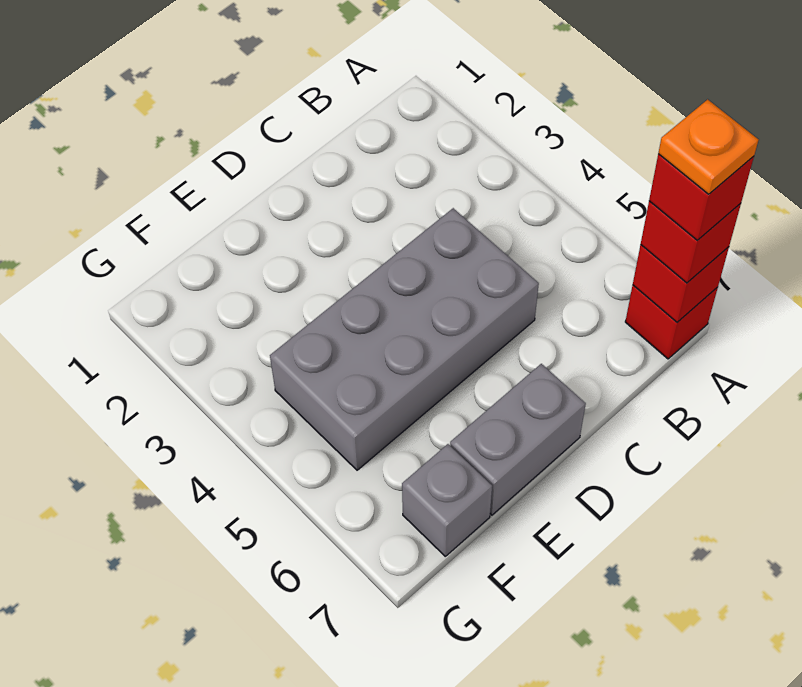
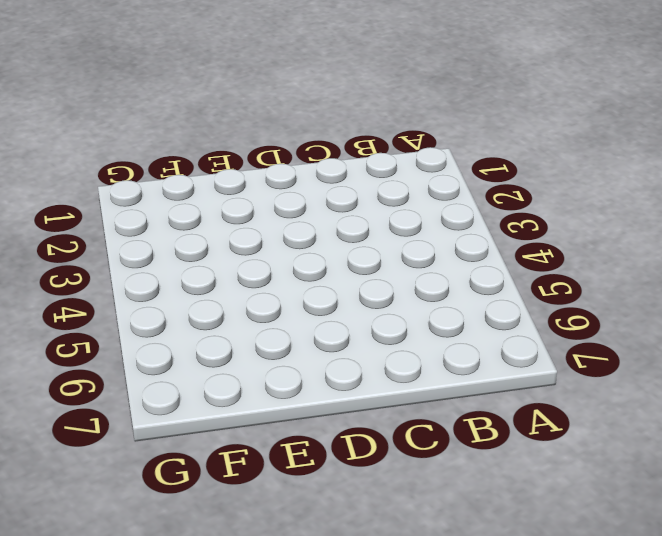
none -> red brick A7 level 1
none -> grey brick C4:F5 level 1

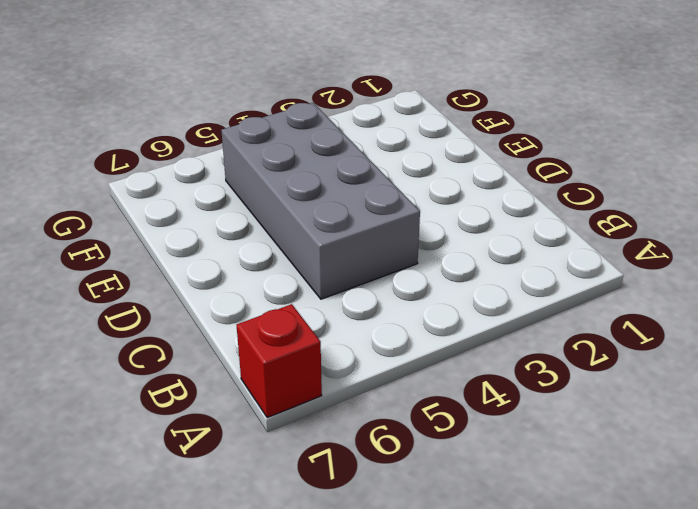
none -> grey brick D7:E7 level 1
none -> grey brick F7 level 1

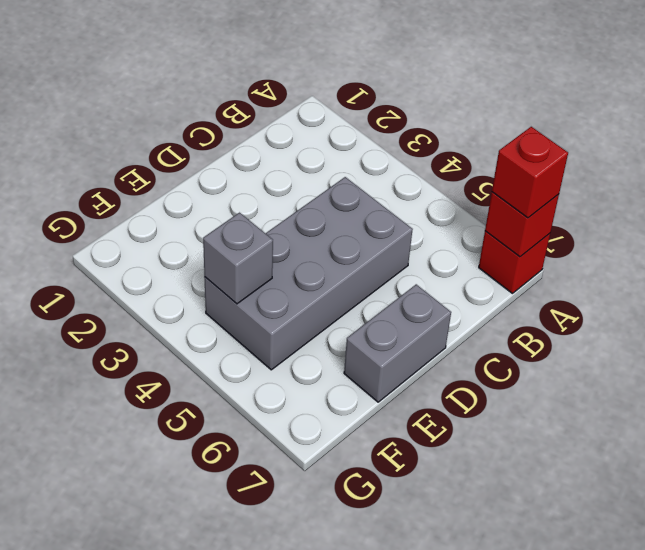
grey brick F4 level 2 -> grey brick F7 level 1
none -> red brick A7 level 4
none -> orange plate A7 level 5

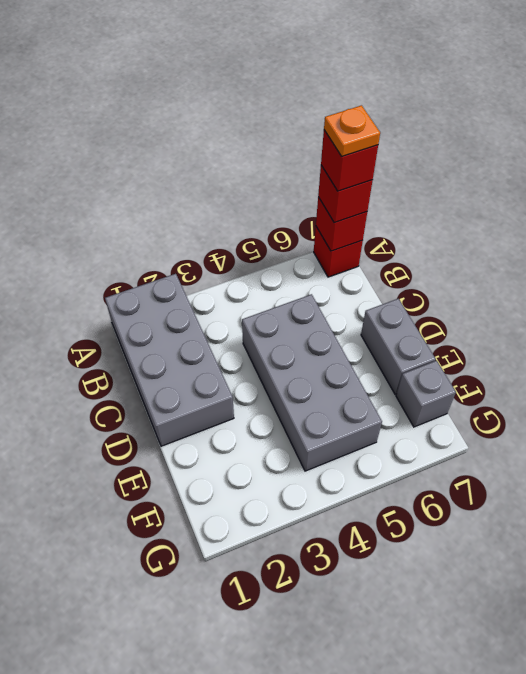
grey brick A1:D2 level 1 -> none

